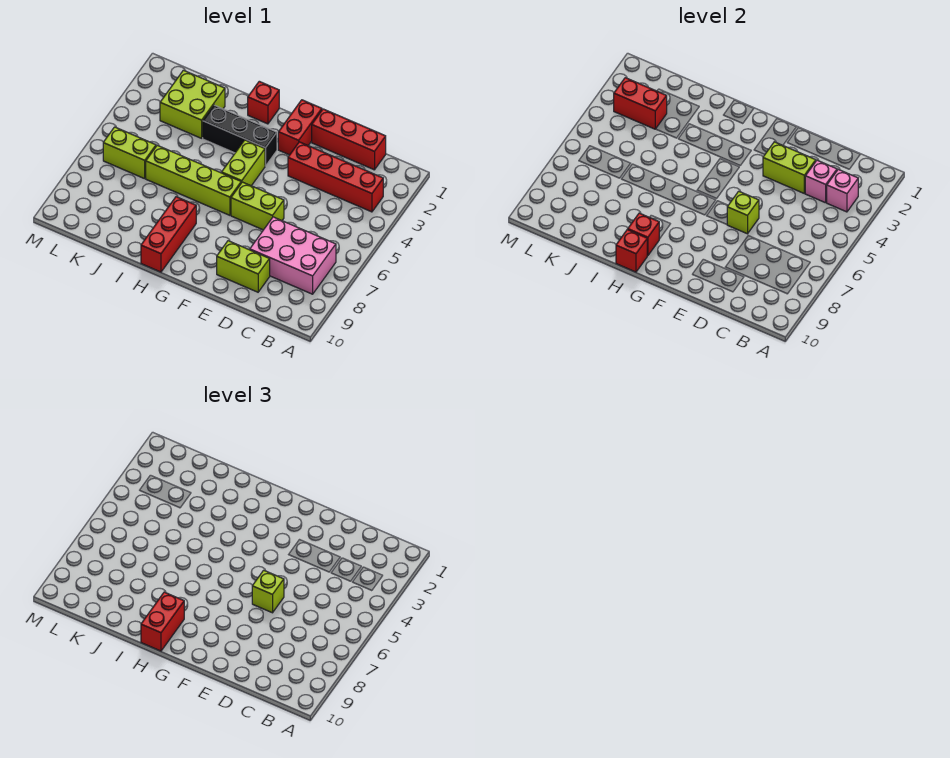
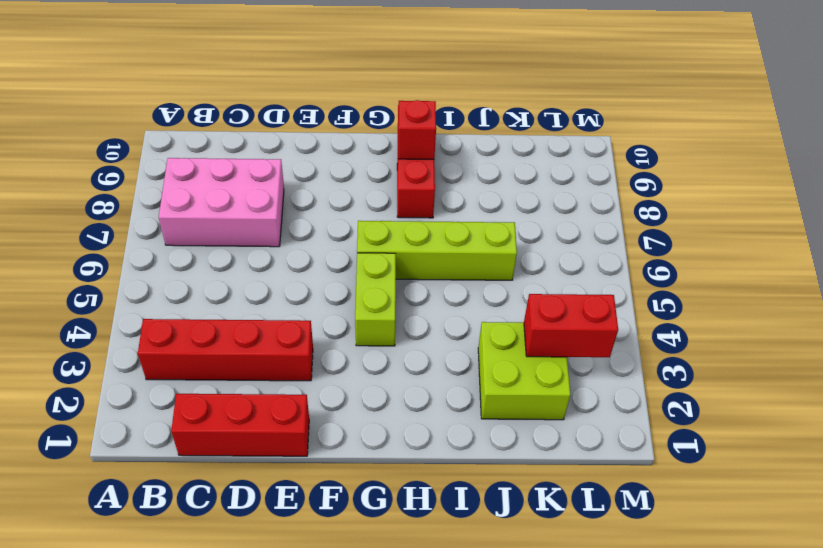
none -> lime brick D9:E9 level 1
none -> lime brick E6:F6 level 1
none -> red brick F1:F2 level 1

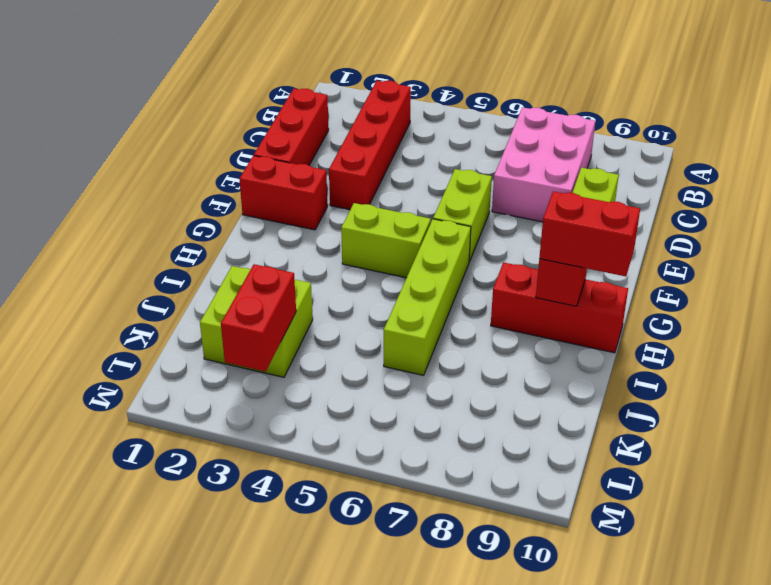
none -> black brick G3:I3 level 1
none -> red brick H1 level 1
none -> lime brick K6:L6 level 1

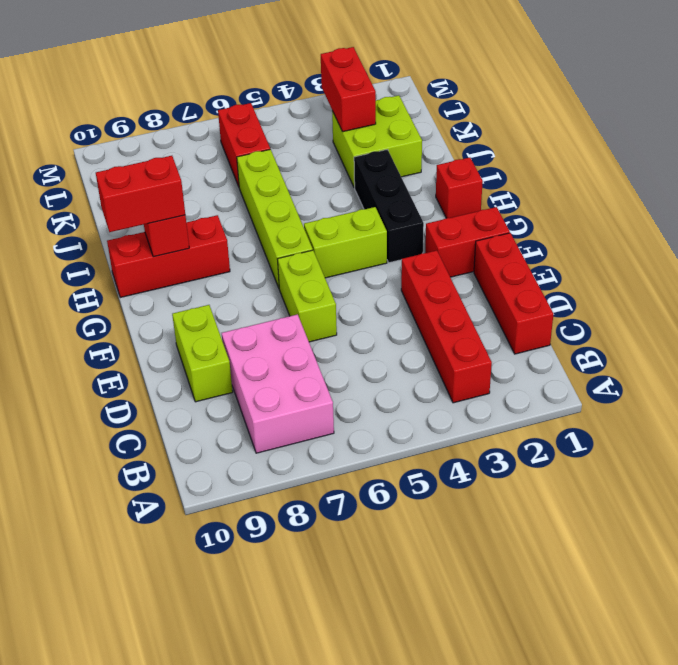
red brick K6:L6 level 1 -> lime brick K6:L6 level 1
none -> pink brick B3 level 2
none -> pink brick C3 level 2
none -> lime brick D3:E3 level 2

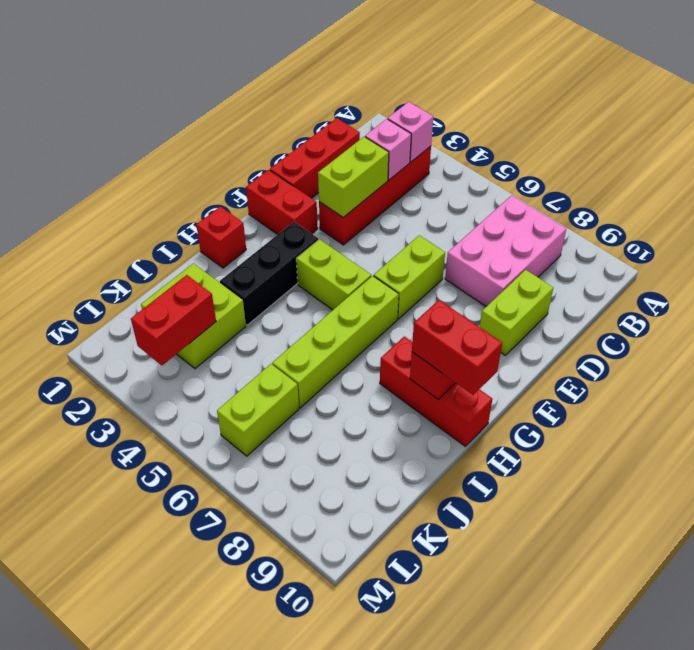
none -> lime brick E6 level 2
none -> red brick H10 level 2
none -> lime brick E6 level 3

